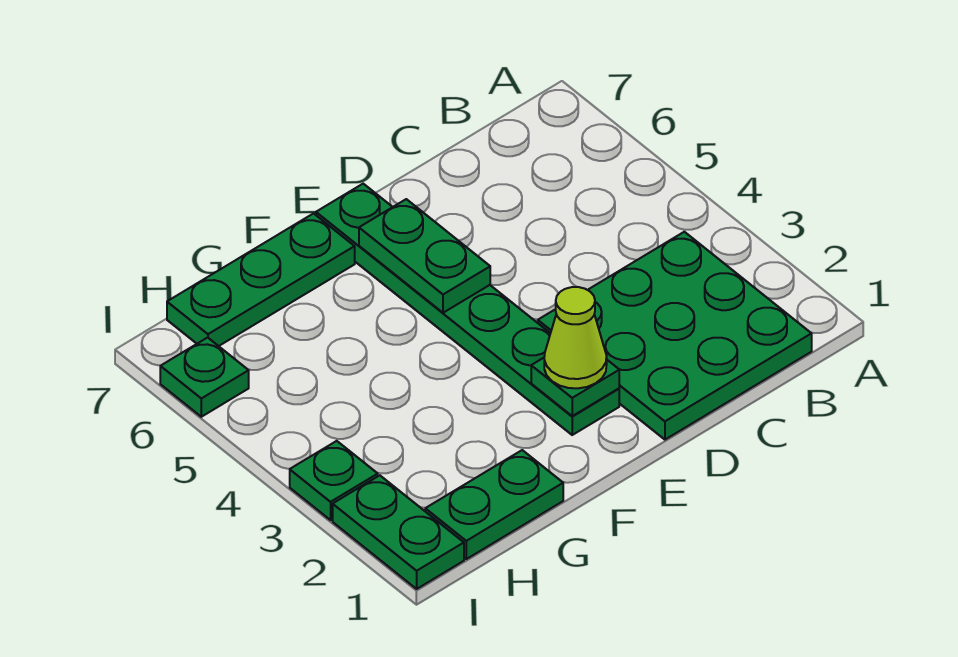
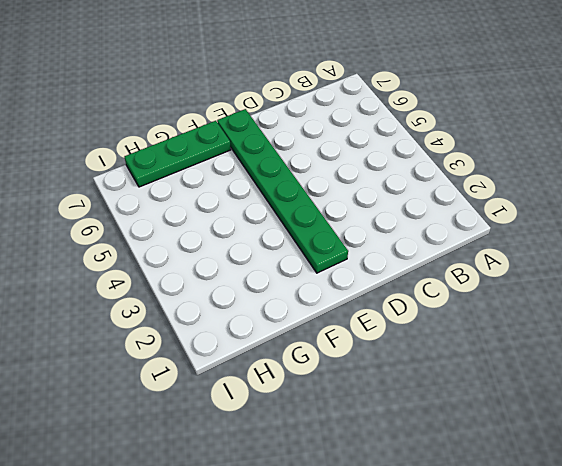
none -> green plate B1:D3 level 1
none -> green plate G1:H1 level 1

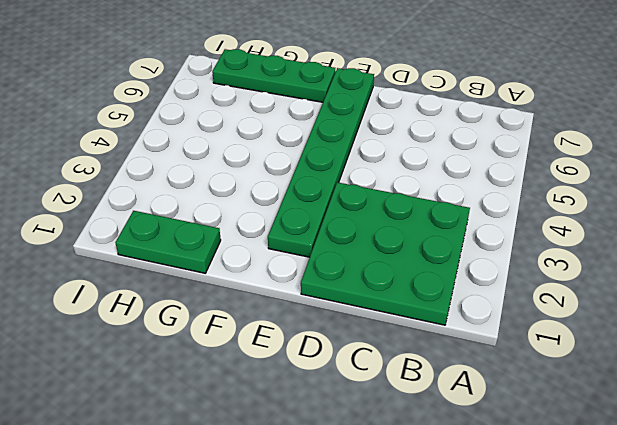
none -> green plate I1:I2 level 1
none -> green plate I3 level 1

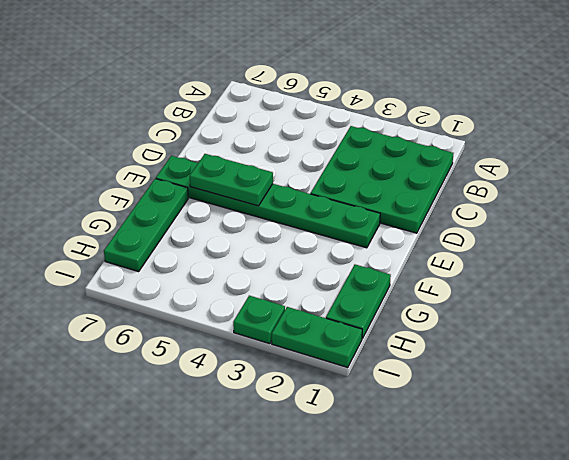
none -> green plate I6 level 1
none -> green plate E2 level 2

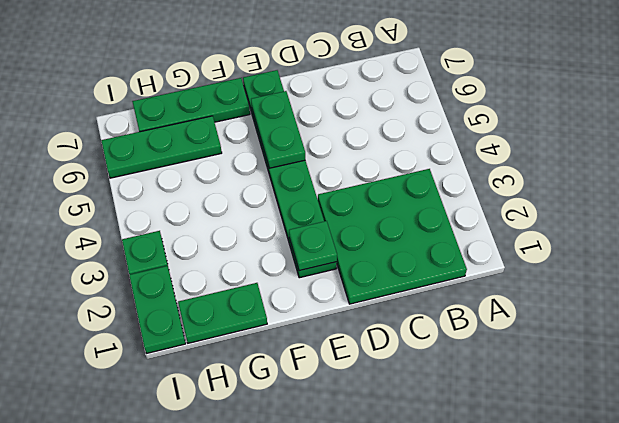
green plate G6:I6 level 1 -> green plate I6 level 1
none -> lime cone E2 level 3

